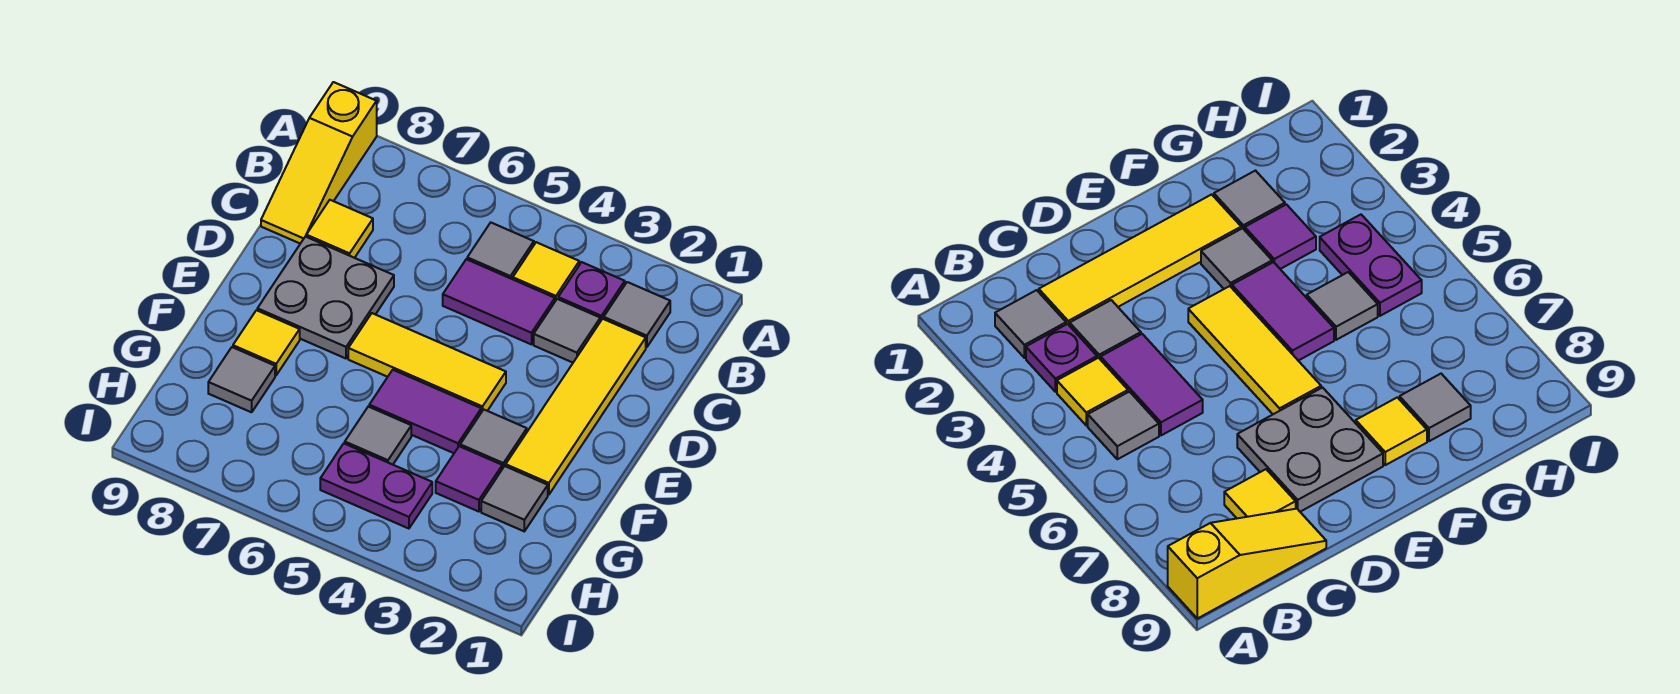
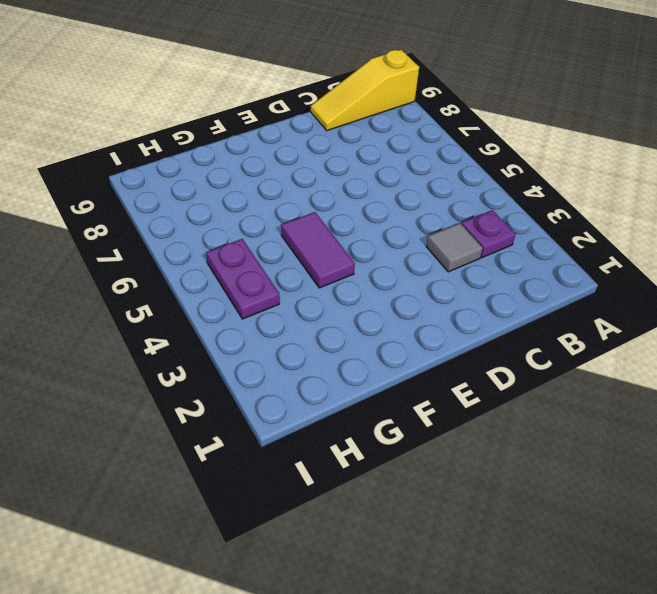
none -> grey tile B2 level 1
none -> yellow tile B4 level 1
none -> grey tile B5 level 1

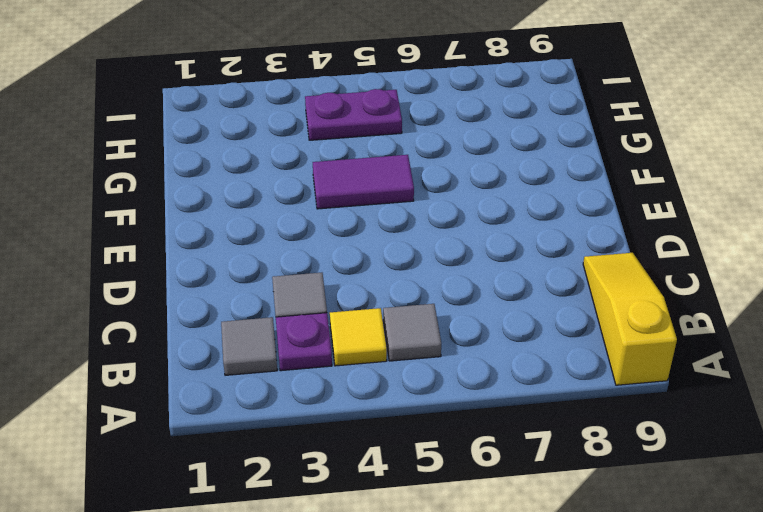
none -> yellow tile C2:F2 level 1
none -> purple tile C4:C5 level 1
none -> yellow tile C8 level 1

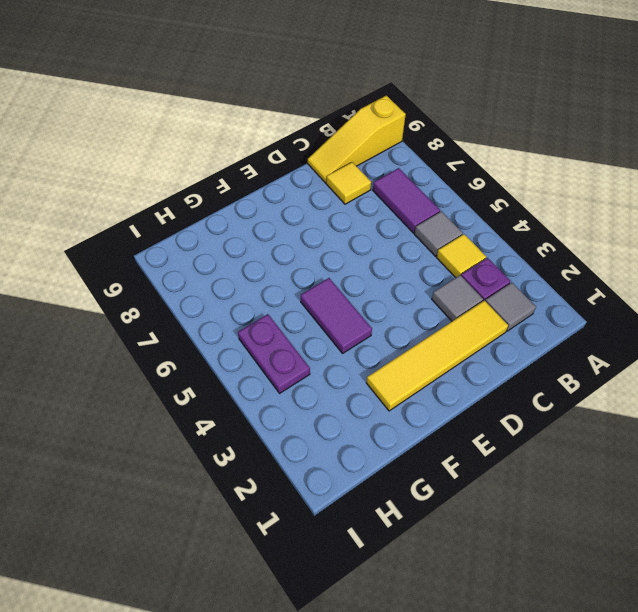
purple tile B6:B7 level 1 -> purple tile C4:C5 level 1
none -> grey plate D7:E8 level 1
none -> yellow tile E4:E6 level 1
none -> grey tile F3 level 1

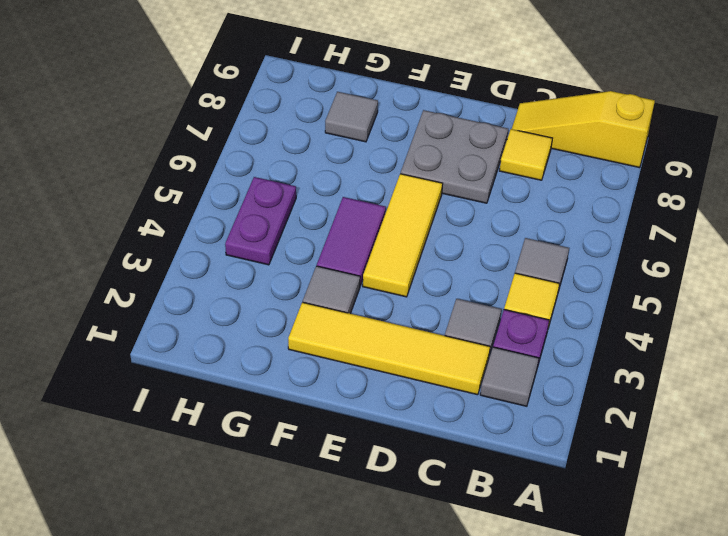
none -> purple tile C4:C5 level 1
none -> yellow tile F8 level 1
none -> grey tile G2 level 1

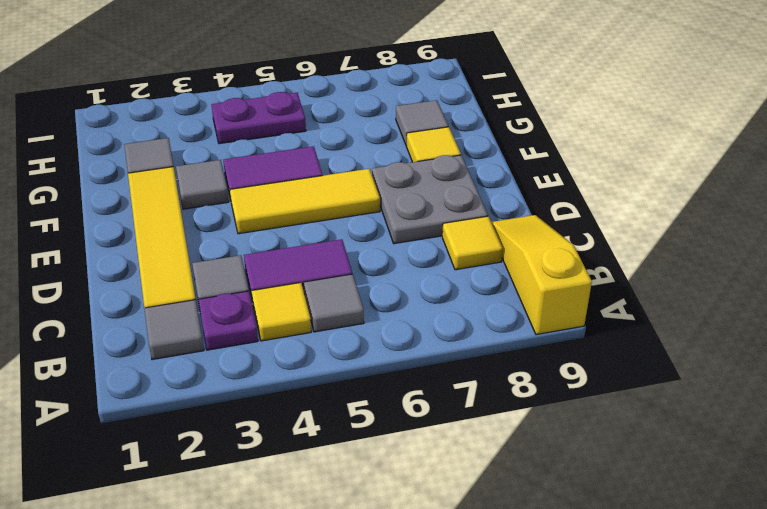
none -> purple tile G3 level 1
none -> grey tile G5 level 1

